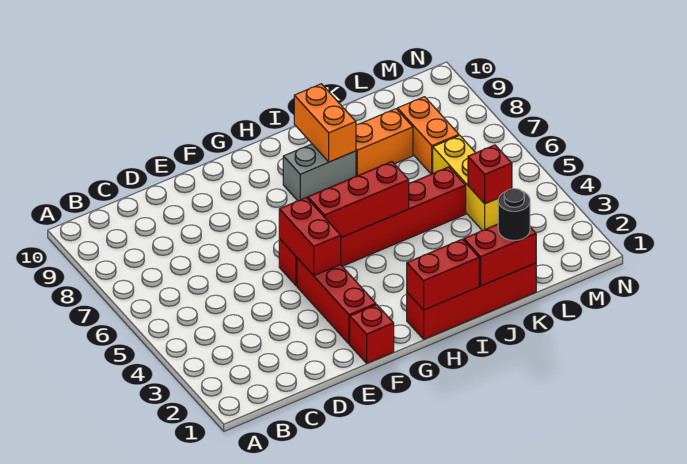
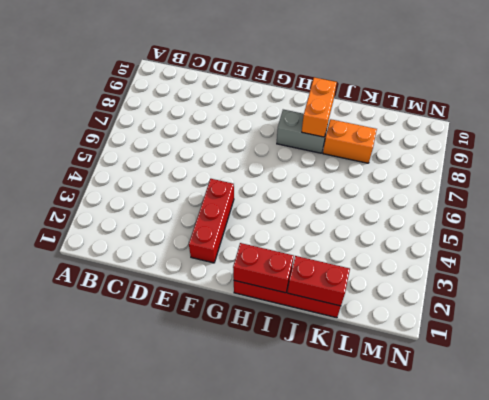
none -> red brick F1 level 1
none -> red brick F5:K5 level 1
none -> yellow brick L4:L6 level 1

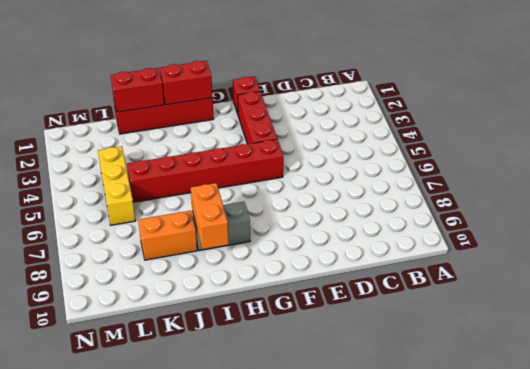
none -> orange brick L7:L8 level 1
none -> red brick F4:F5 level 2
none -> red brick G5:I5 level 2

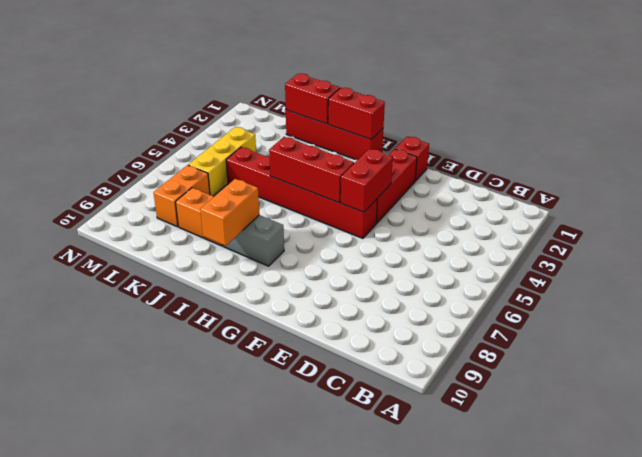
none -> red brick L4 level 2
none -> black round brick K1 level 3

